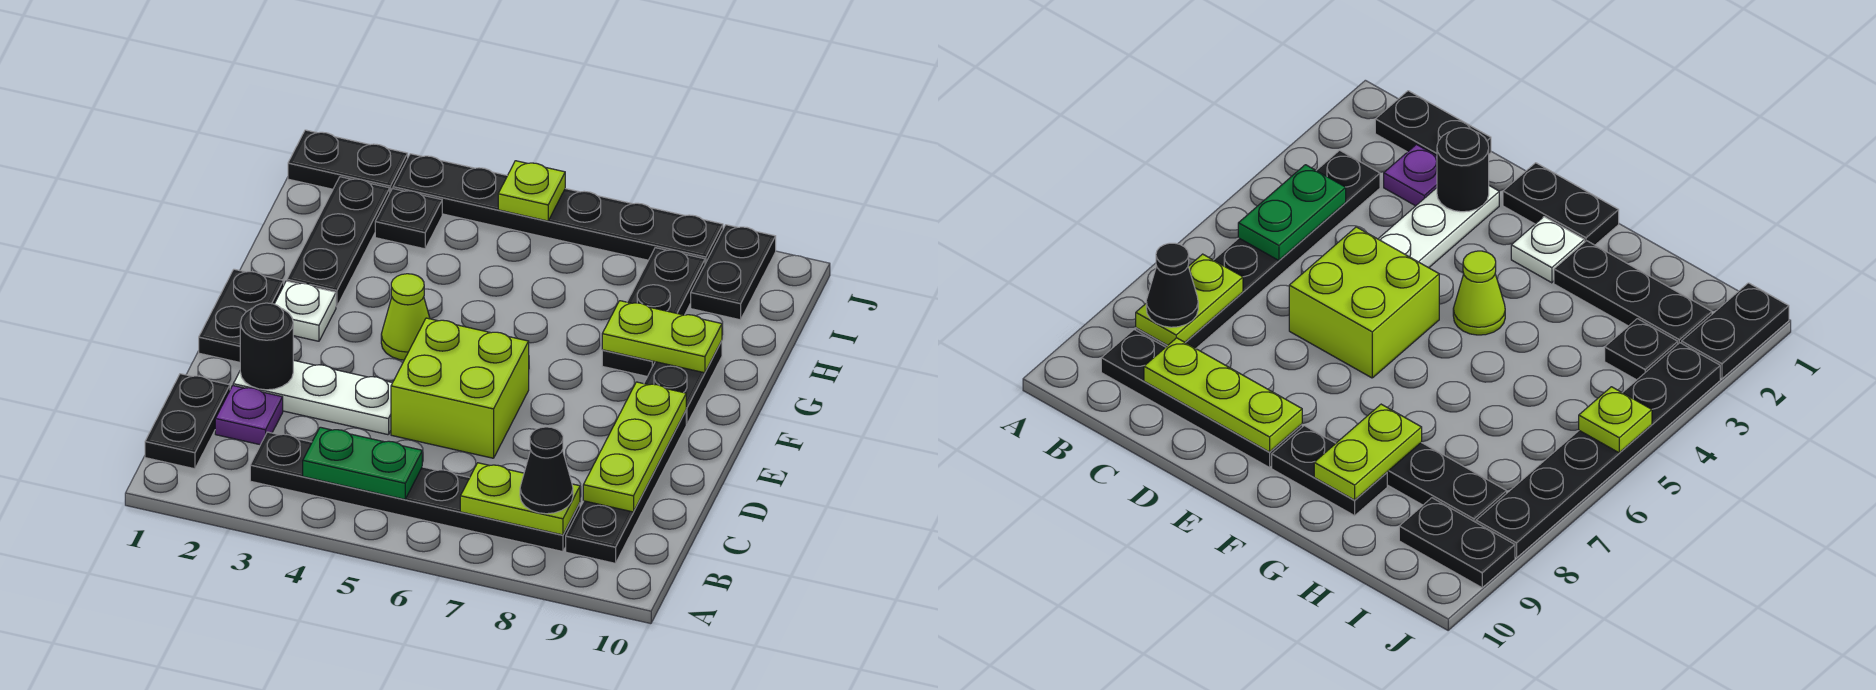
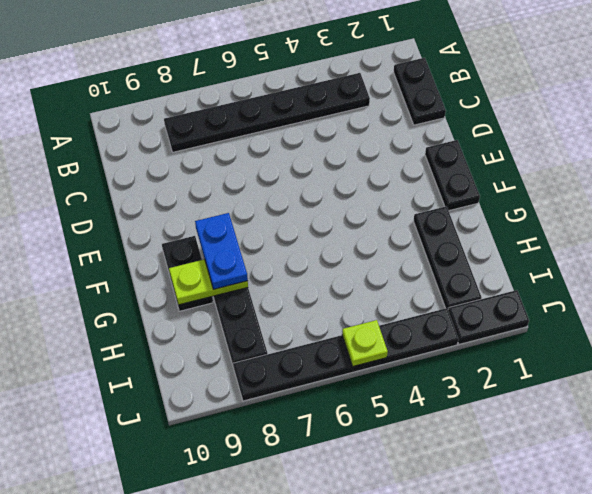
blue plate F8:G8 level 3 -> none
none -> black plate B9:E9 level 1
none -> purple plate C2 level 1
none -> white plate D2:D4 level 1

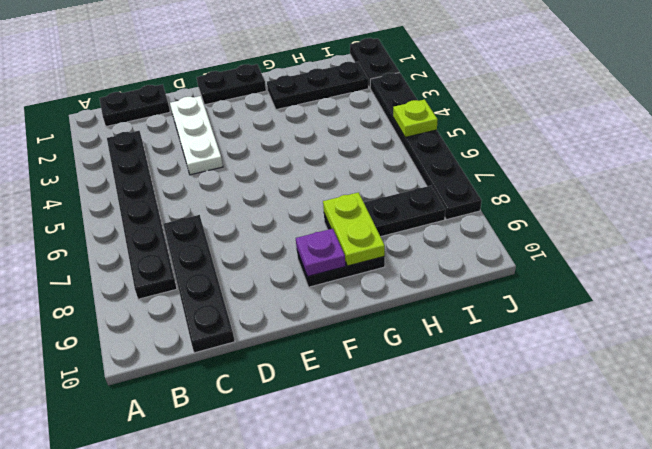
black plate C7:C10 level 1 -> black plate B9:E9 level 1
purple plate F9 level 2 -> purple plate C2 level 1
none -> lime brick D5:E6 level 1
none -> white plate F2 level 1
none -> lime cone F4 level 1

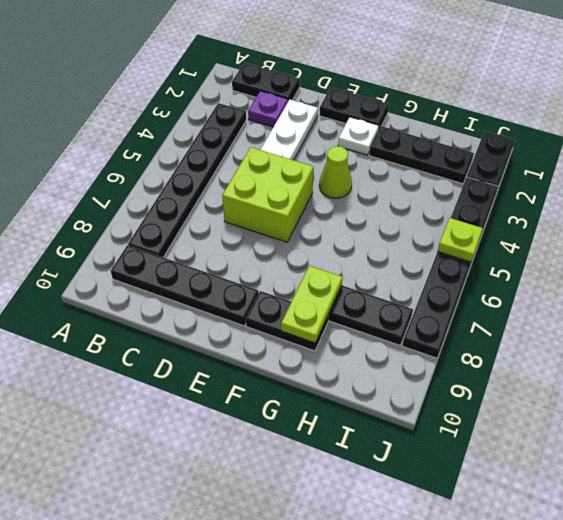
none -> black plate I3 level 1
none -> black plate I9:J9 level 1
none -> green plate B4:B5 level 2

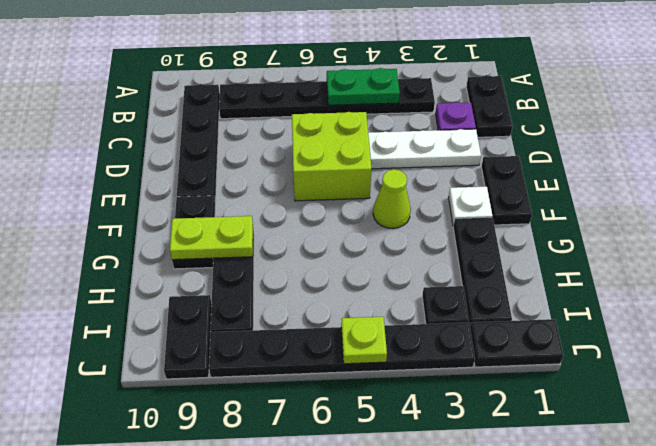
none -> lime plate B7:B8 level 2
none -> lime plate C9:E9 level 2
none -> black round brick D2 level 2

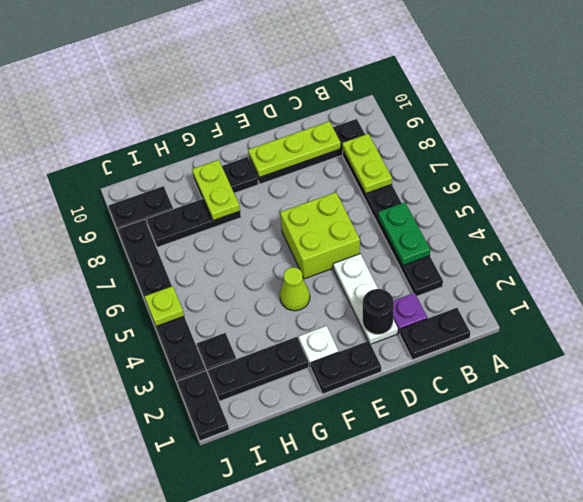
none -> black cone B8 level 3

